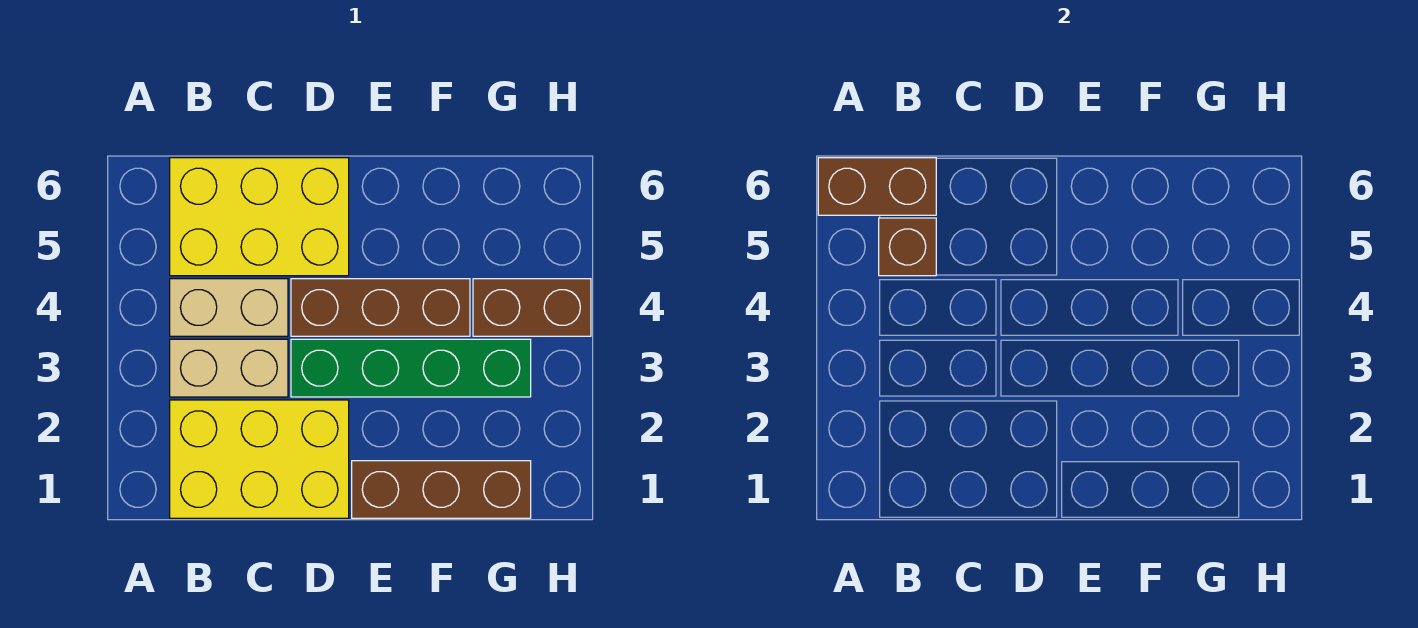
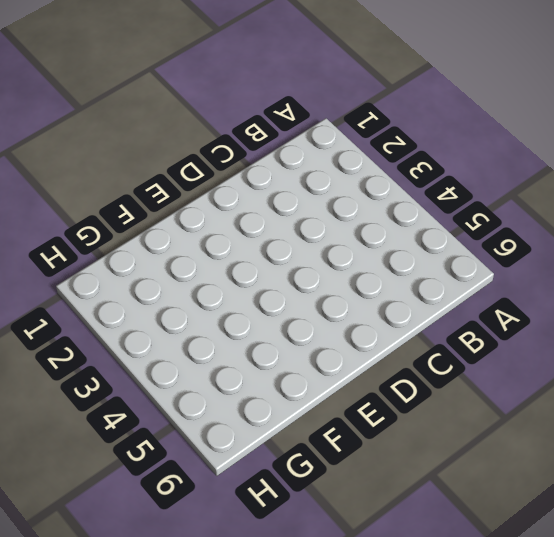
none -> yellow brick B1:D2 level 1
none -> tan brick B3:C3 level 1

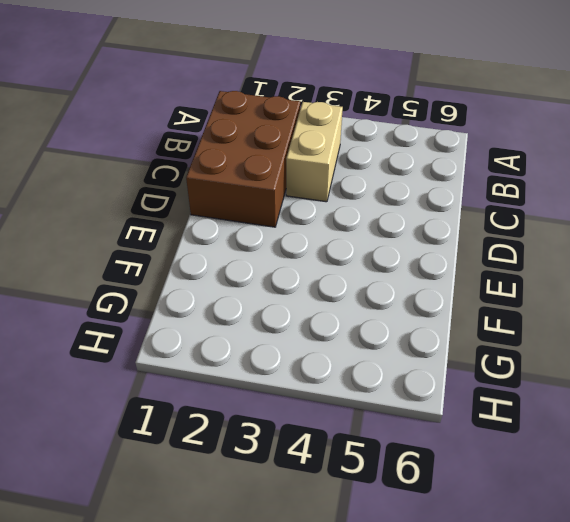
brown brick B1:D2 level 1 -> yellow brick B1:D2 level 1
none -> tan brick B4:C4 level 1
none -> yellow brick B5:D6 level 1

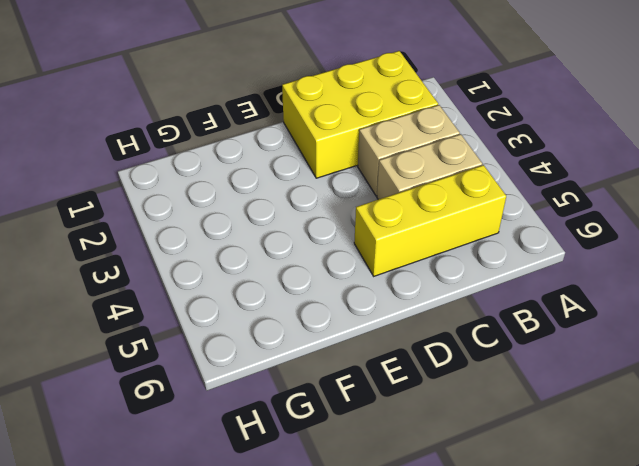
yellow brick B5:D5 level 1 -> yellow brick B5:D6 level 1
none -> green brick D3:G3 level 1
none -> brown brick D4:F4 level 1

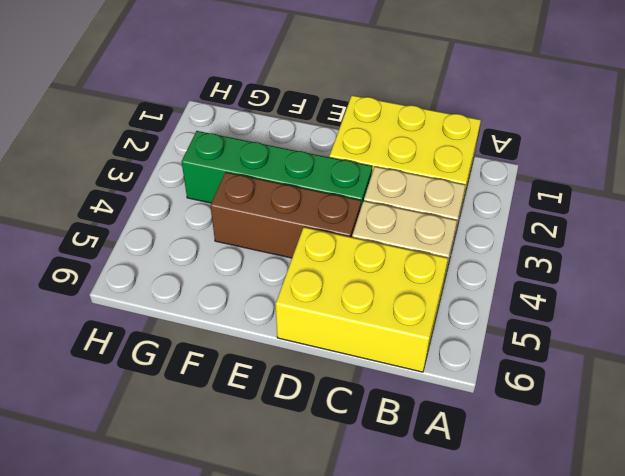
none -> brown brick E1:G1 level 1
none -> brown brick G4:H4 level 1

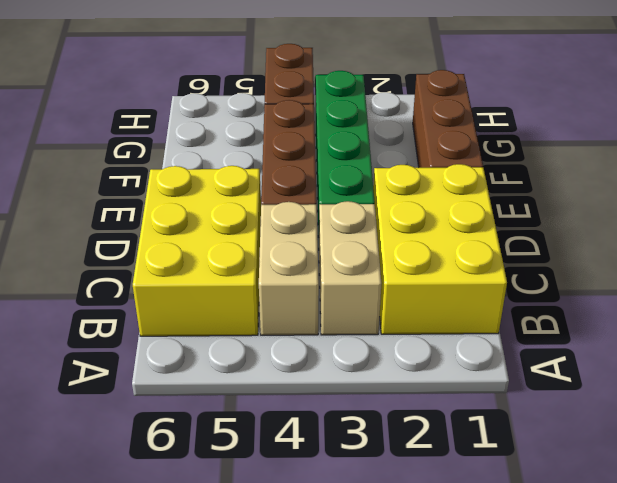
none -> brown brick A6:B6 level 2
none -> brown brick B5 level 2

